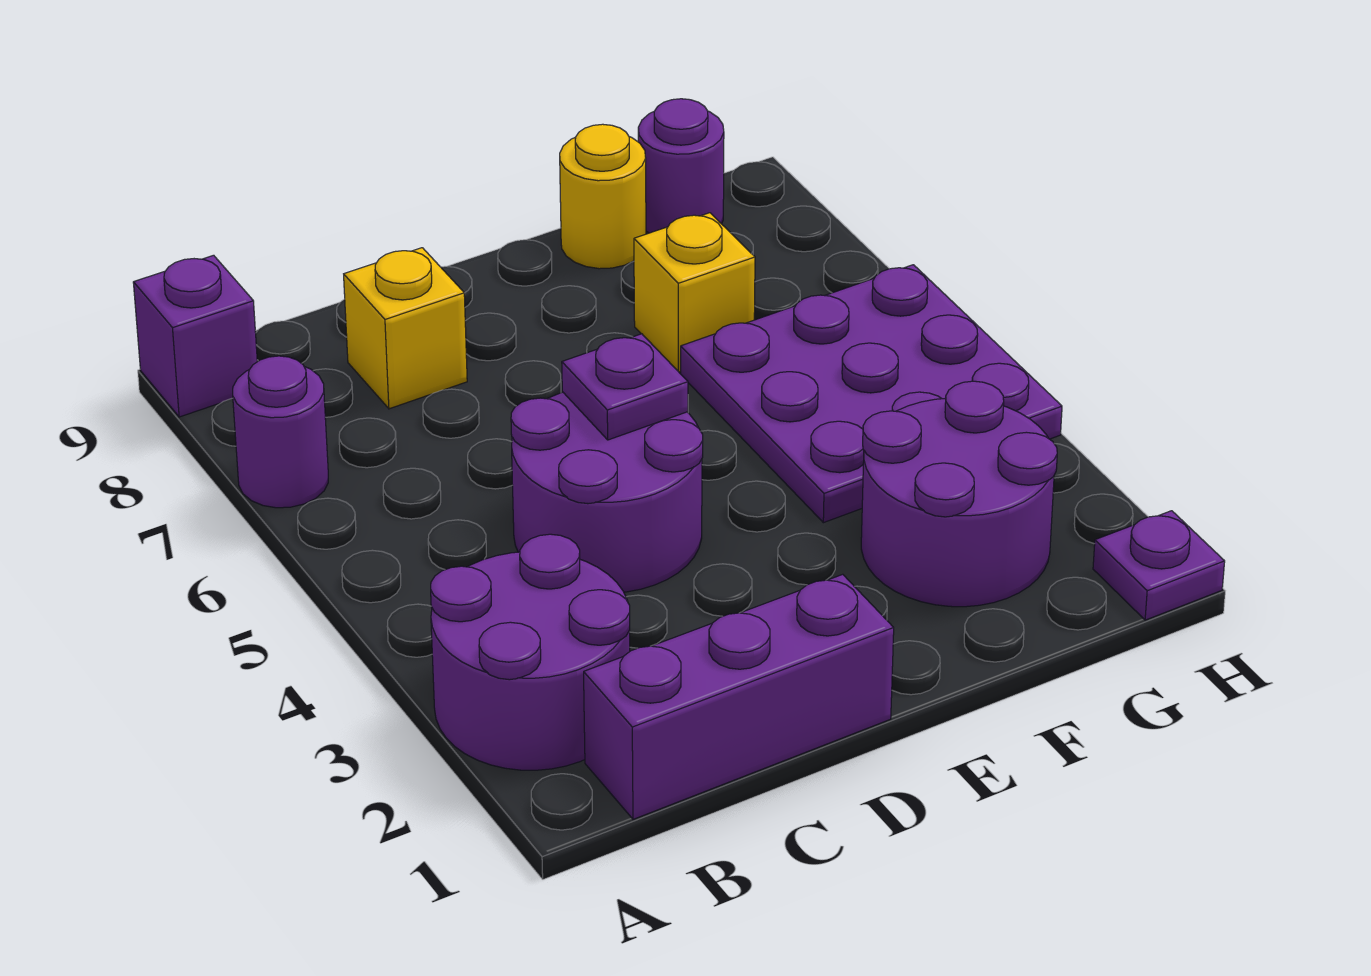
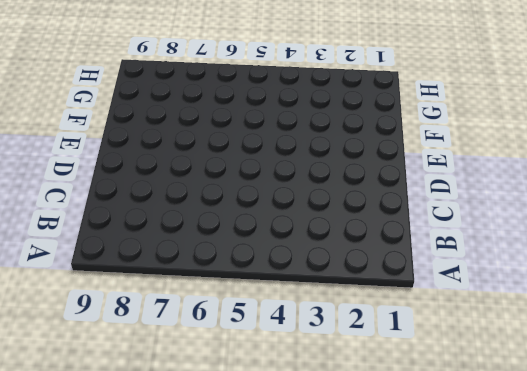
none -> purple round brick A2:B3 level 1
none -> purple round brick A7 level 1
none -> purple brick A9 level 1

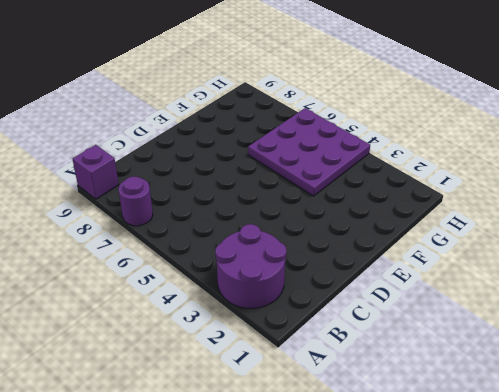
none -> purple brick B1:D1 level 1
none -> purple round brick C4:D5 level 1
none -> yellow brick C8 level 1

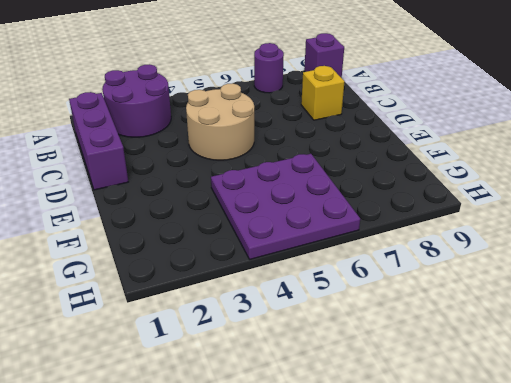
tan round brick C4:D5 level 1 -> purple round brick C4:D5 level 1
none -> purple round brick F2:G3 level 1
none -> yellow brick F7 level 1
none -> yellow round brick F9 level 1

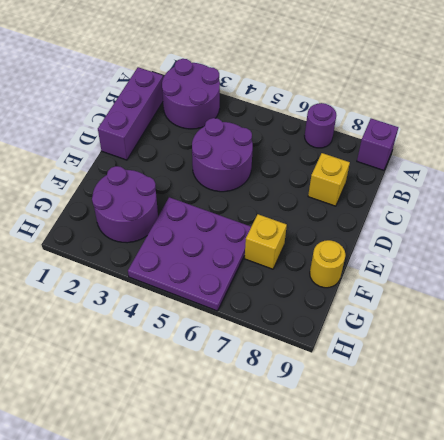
none -> purple round brick G9 level 1
none -> purple plate H1 level 1
none -> purple plate D5 level 2

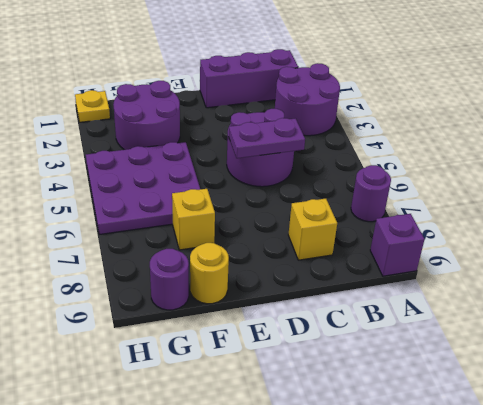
purple plate C5:D5 level 2 -> purple plate D5 level 2
yellow plate H1 level 1 -> purple plate H1 level 1

